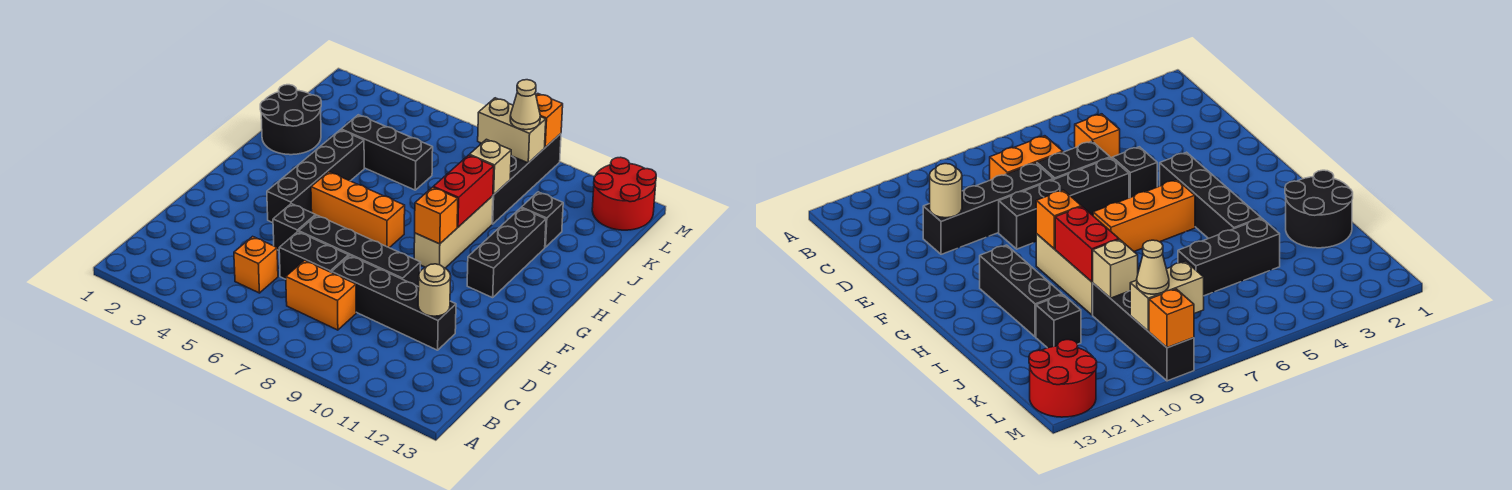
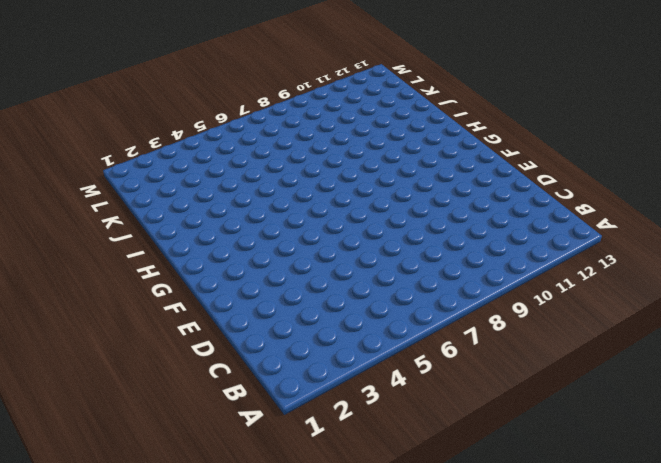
none -> orange brick C5 level 1
none -> orange brick C7:C8 level 1
none -> black brick D6:D7 level 1

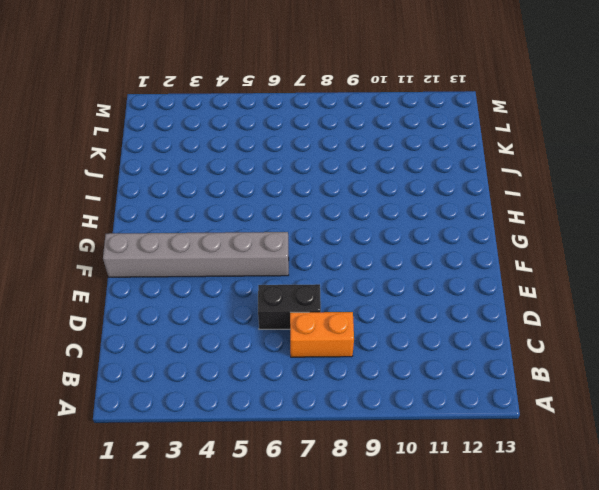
grey brick F1:F6 level 1 -> black brick F4:I4 level 1
none -> orange brick C5 level 1
none -> black brick D8:D11 level 1
none -> black brick E5 level 1

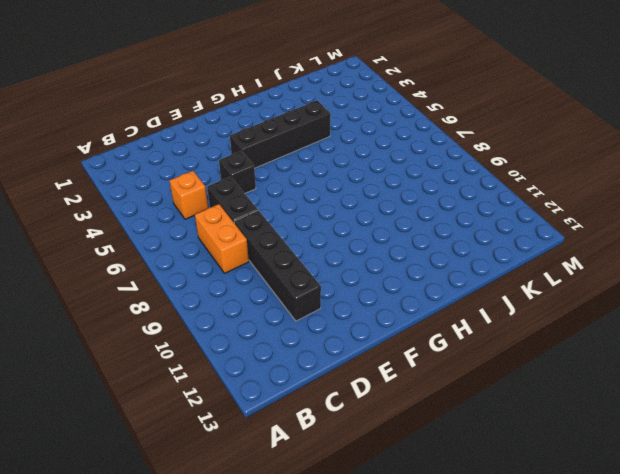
none -> black brick E6:E9 level 1
none -> orange brick G5:G7 level 1
none -> tan brick G9:I9 level 1

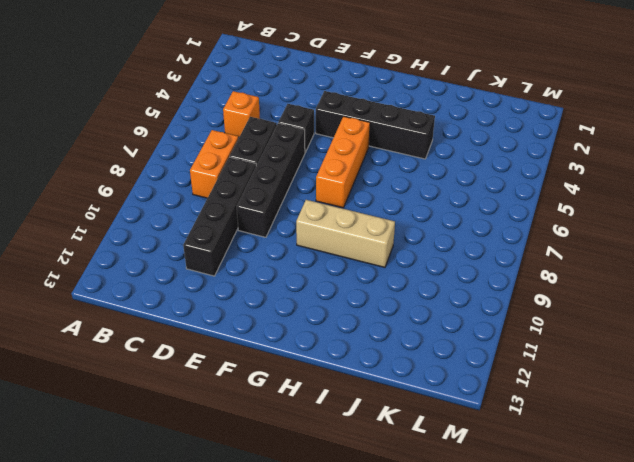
none -> black brick G11:I11 level 1
none -> black round brick I1:J2 level 1
none -> black brick J4:J6 level 1

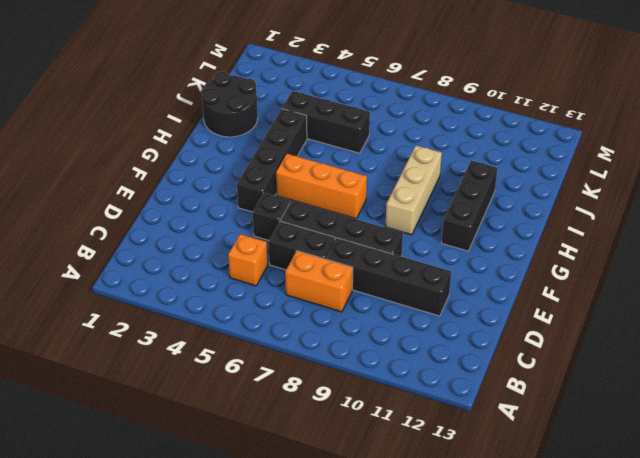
none -> black brick J9:M9 level 1
none -> black brick J11 level 1
none -> red round brick L12:M13 level 1

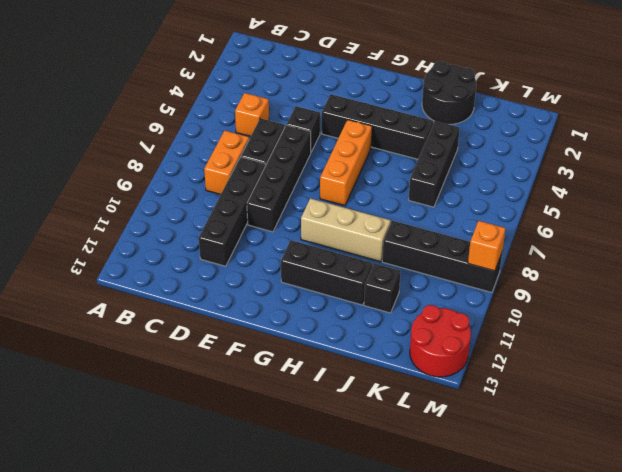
none -> tan round brick D11 level 2
none -> orange brick G9 level 2
none -> red brick H9:I9 level 2

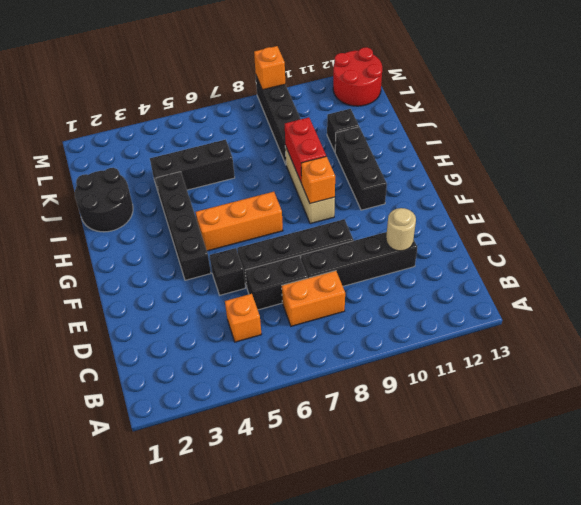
none -> tan brick J9 level 2
none -> tan brick L8:L9 level 2
none -> tan cone L9 level 3

